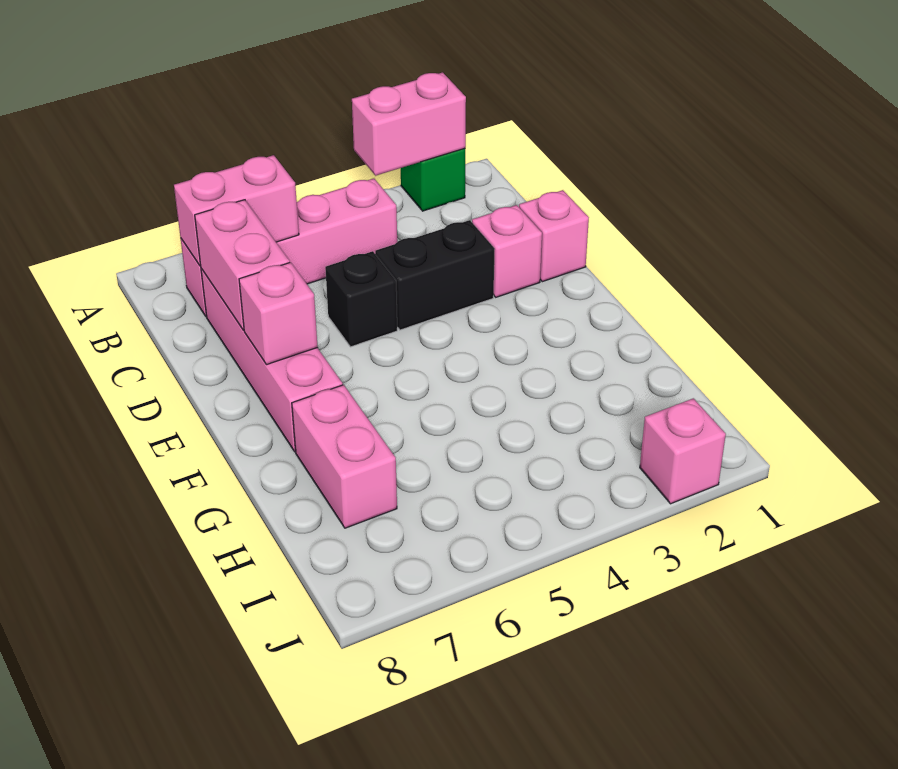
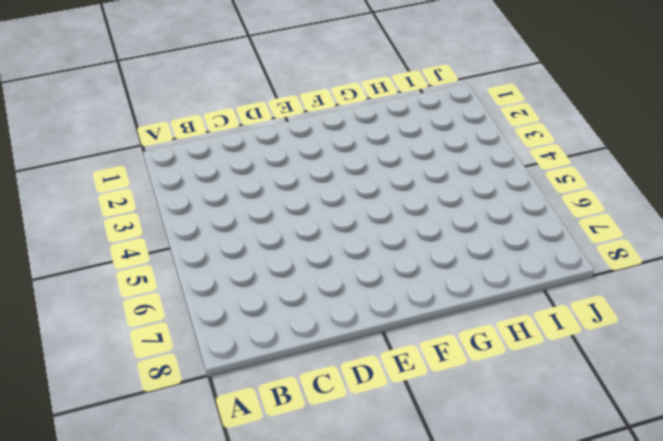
none -> green brick A2 level 1
none -> pink brick B4:B7 level 1
none -> pink brick C7:F7 level 1

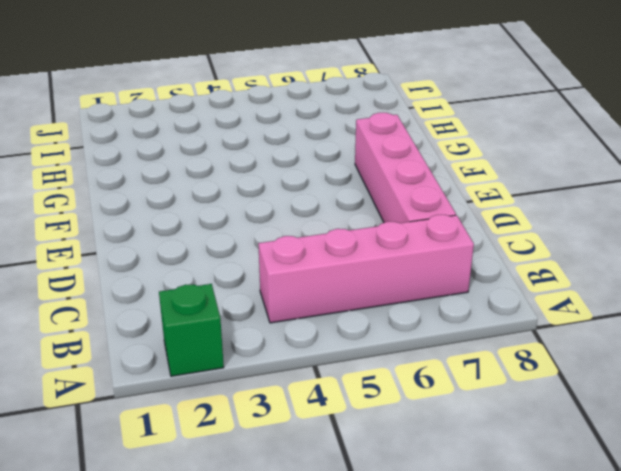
none -> pink brick D1 level 1
none -> pink brick D2 level 1
none -> black brick D3:D4 level 1

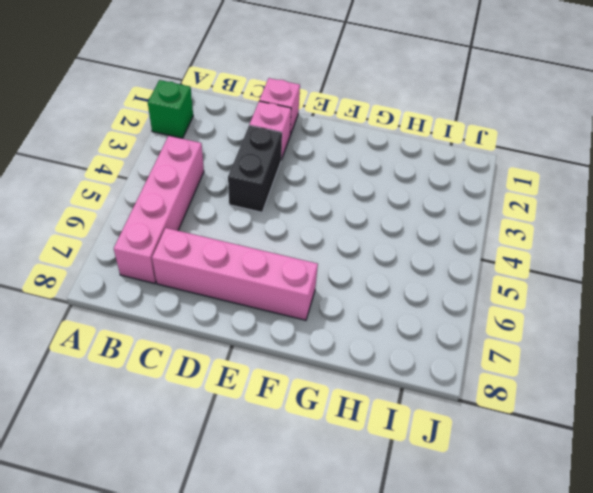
none -> black brick D5 level 1
none -> pink brick G7:H7 level 1
none -> pink brick J2 level 1

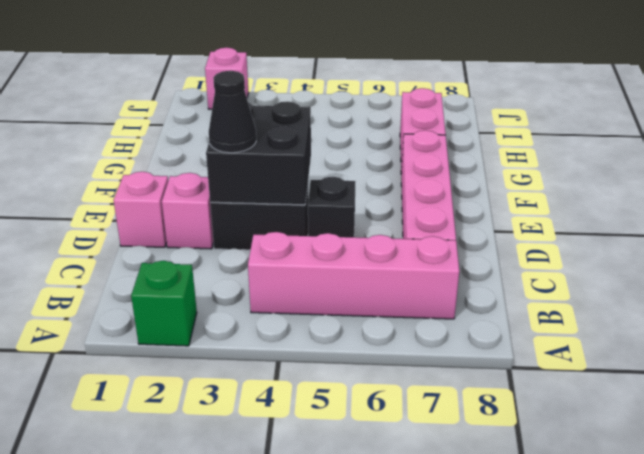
black brick D3:E4 level 2 -> none
black cone D3 level 3 -> none
none -> pink brick A2:A3 level 2
none -> pink brick B6:B7 level 2
none -> pink brick C7:D7 level 2

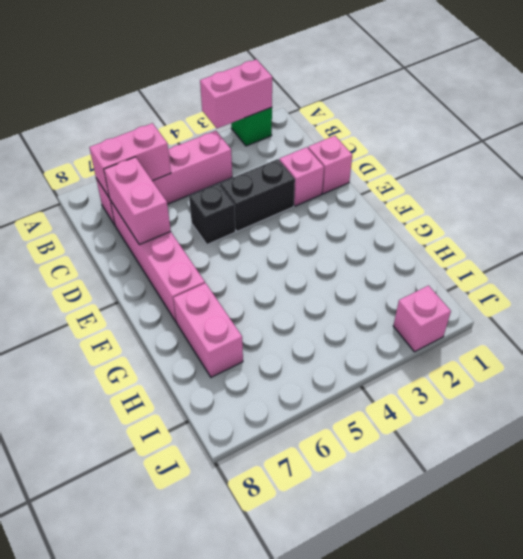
none -> pink brick E7 level 2

